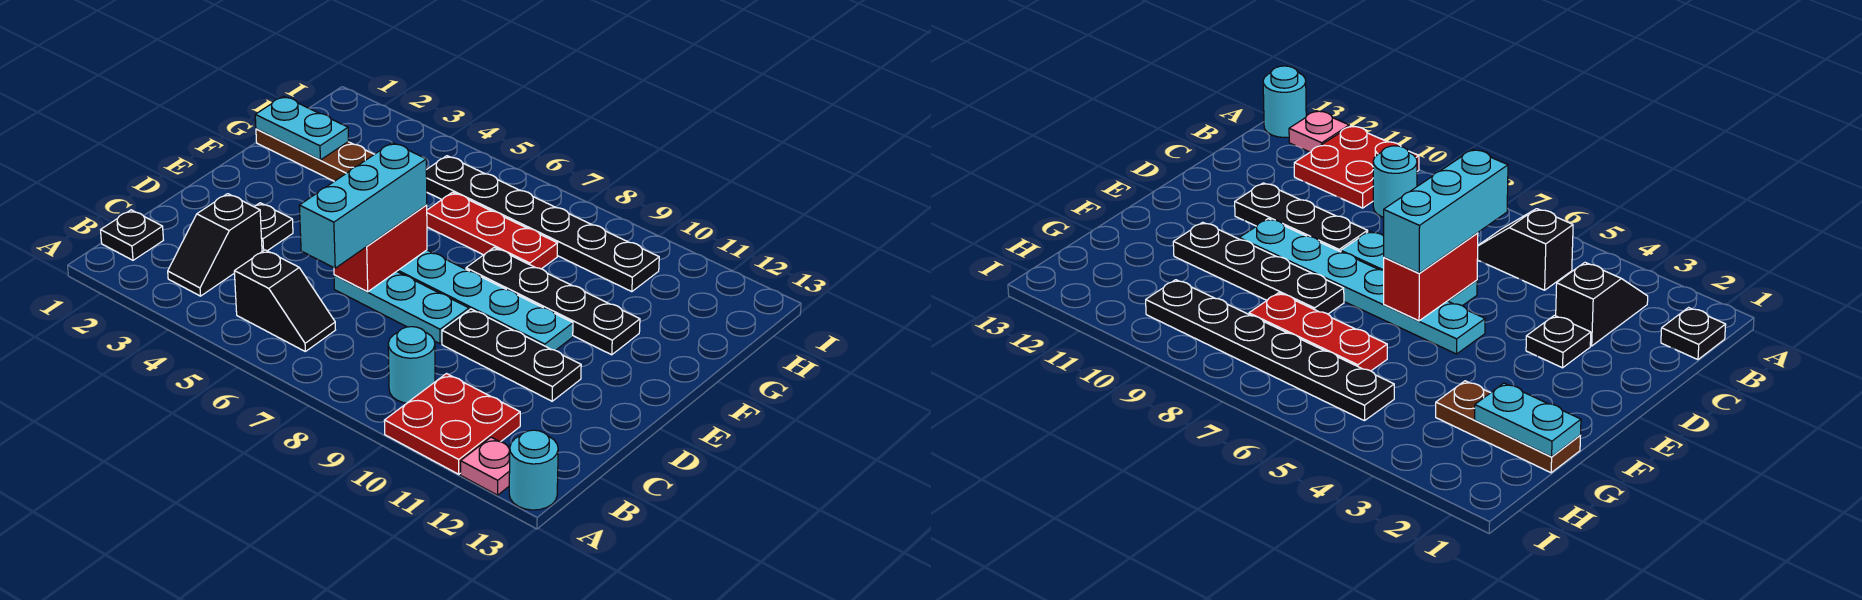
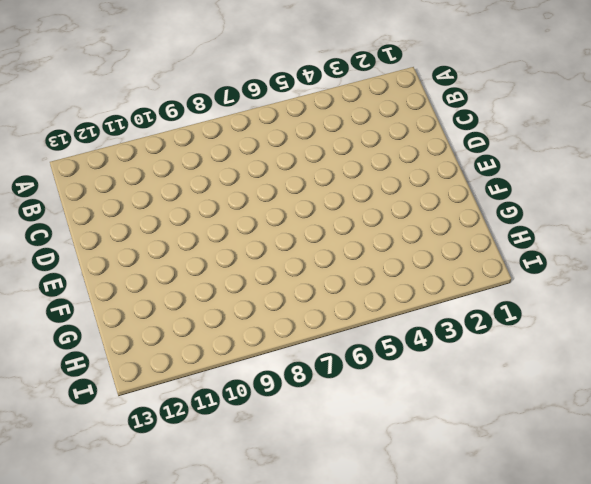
none -> red plate A10:B11 level 1
none -> pink plate A12 level 1
none -> cyan round brick A13 level 1

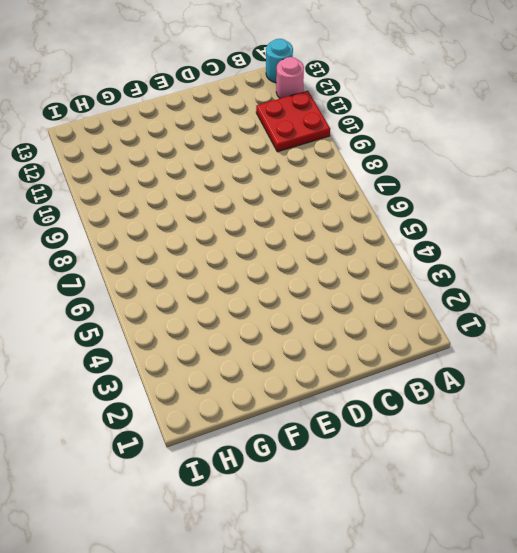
pink round brick A12 level 1 -> pink plate A12 level 1
none -> black plate B1 level 1
none -> black slope B3:C3 level 1 top C
none -> black slope B5:B6 level 1 top 5

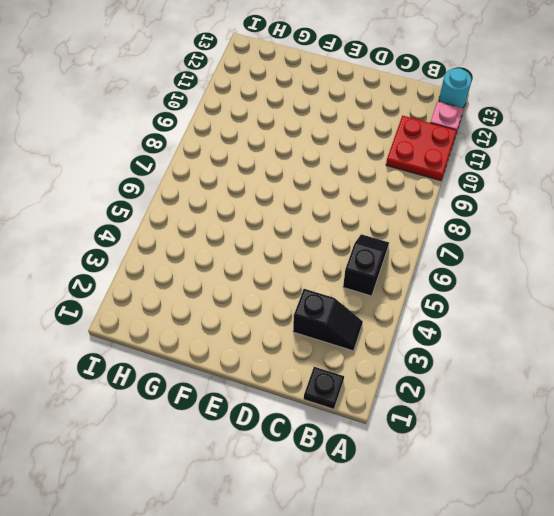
none -> cyan round brick B9 level 1
none -> black plate D3 level 1
none -> cyan plate D6:D8 level 1

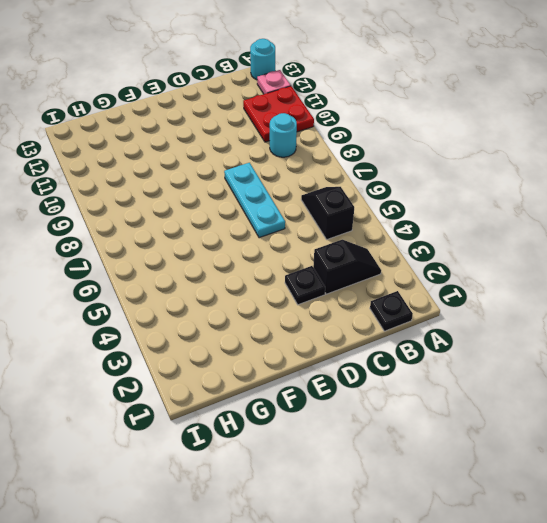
none -> black plate D9:D11 level 1
none -> cyan plate E5:E10 level 1
none -> black plate F8:F11 level 1

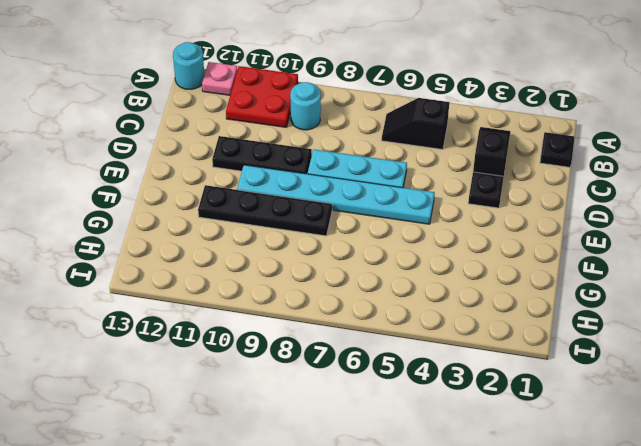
none -> brown plate G1:G3 level 1
none -> red plate G6:G8 level 1
none -> black plate H5:H10 level 1

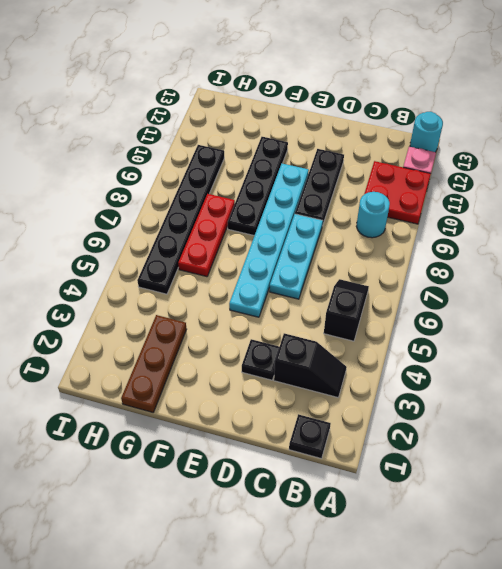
none -> red brick D6:E6 level 2
none -> cyan plate G1:G2 level 2
none -> cyan brick C6:E6 level 3

